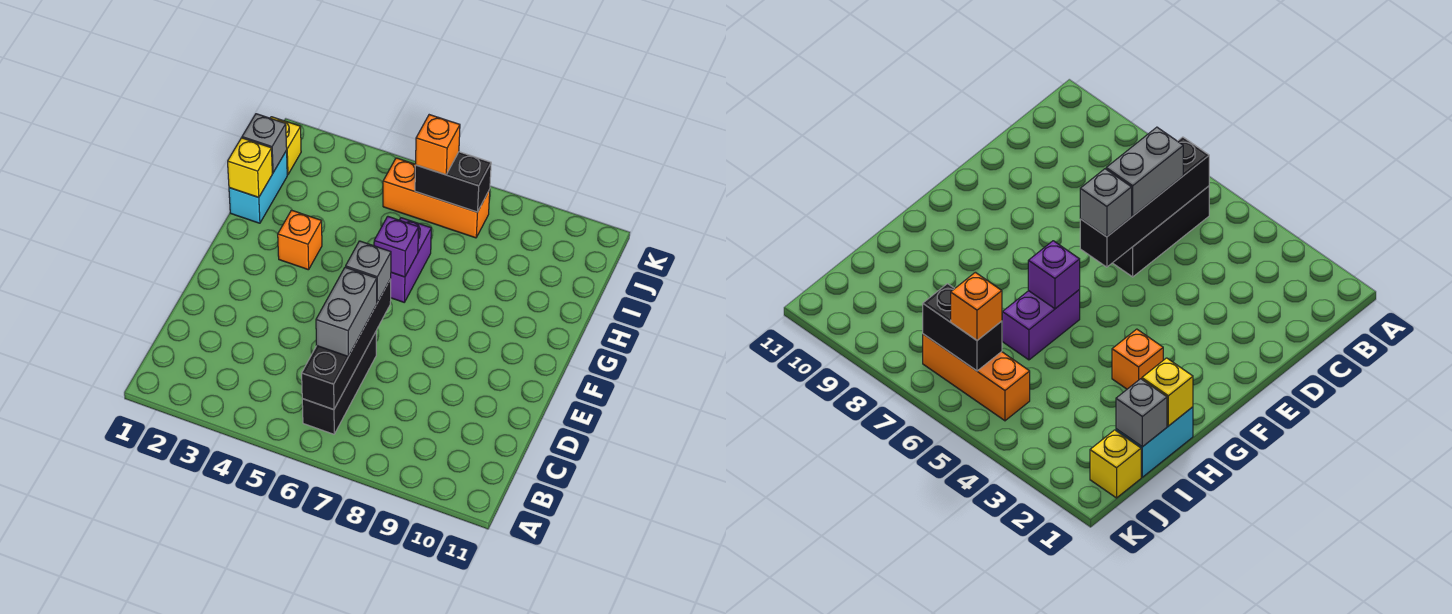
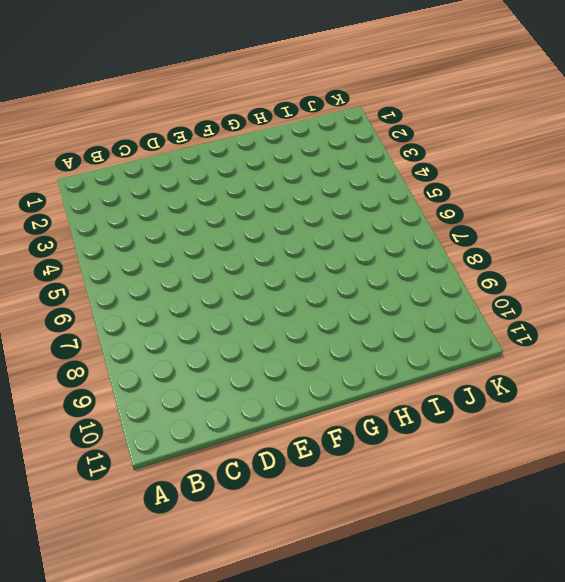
none -> black brick B6:D6 level 1
none -> orange brick G3 level 1
none -> purple brick G6:H6 level 1

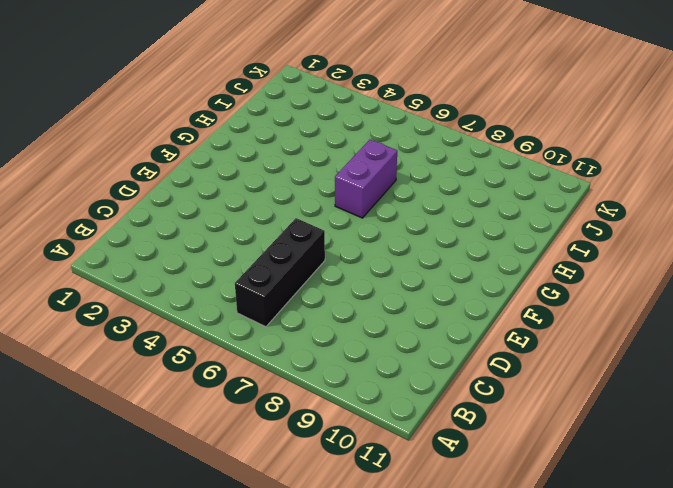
none -> orange brick G3 level 1
none -> cyan brick H1:I1 level 1
none -> yellow brick J1 level 1

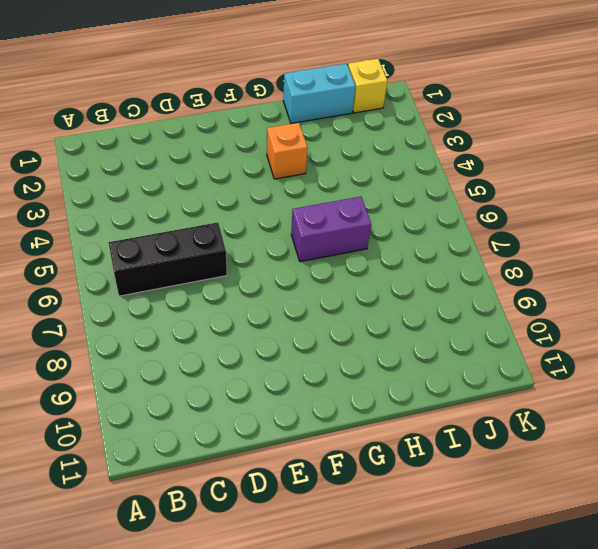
none -> orange brick J5:J7 level 1
none -> black brick B6:E6 level 2
none -> purple brick G6 level 2

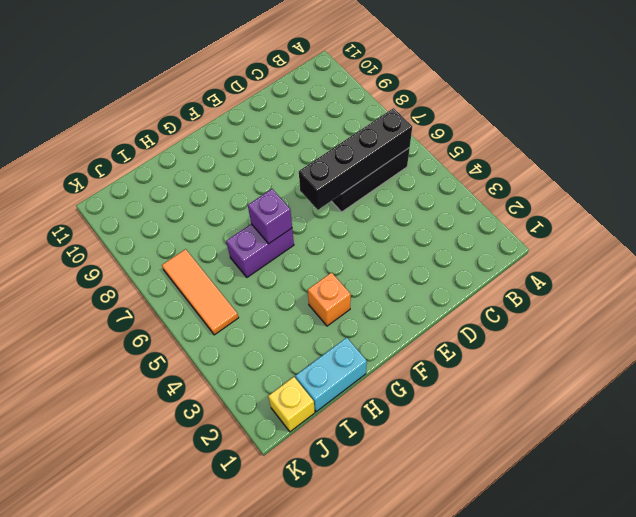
orange tile J5:J7 level 1 -> orange brick J5:J7 level 1
none -> yellow brick H1 level 2
none -> grey brick I1 level 2
none -> black brick J6:J7 level 2

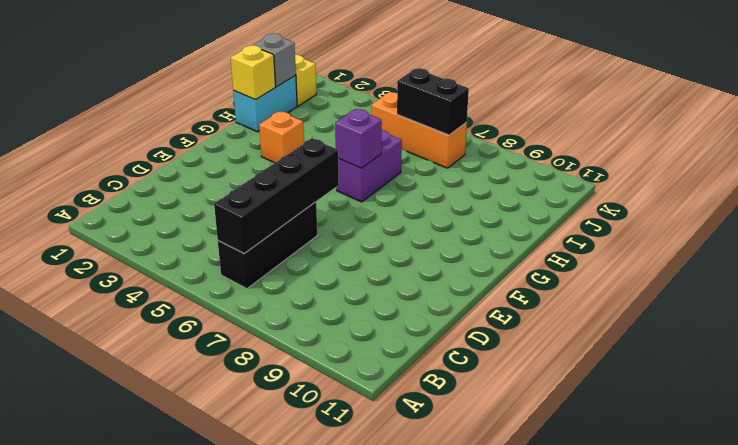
none -> grey brick C6:D6 level 3
none -> grey brick E6 level 3
none -> orange brick J6 level 3

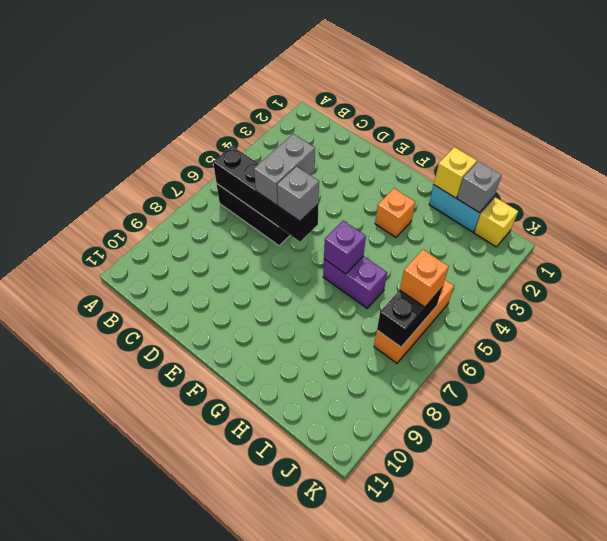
grey brick D5:D6 level 3 -> grey brick C6:D6 level 3

